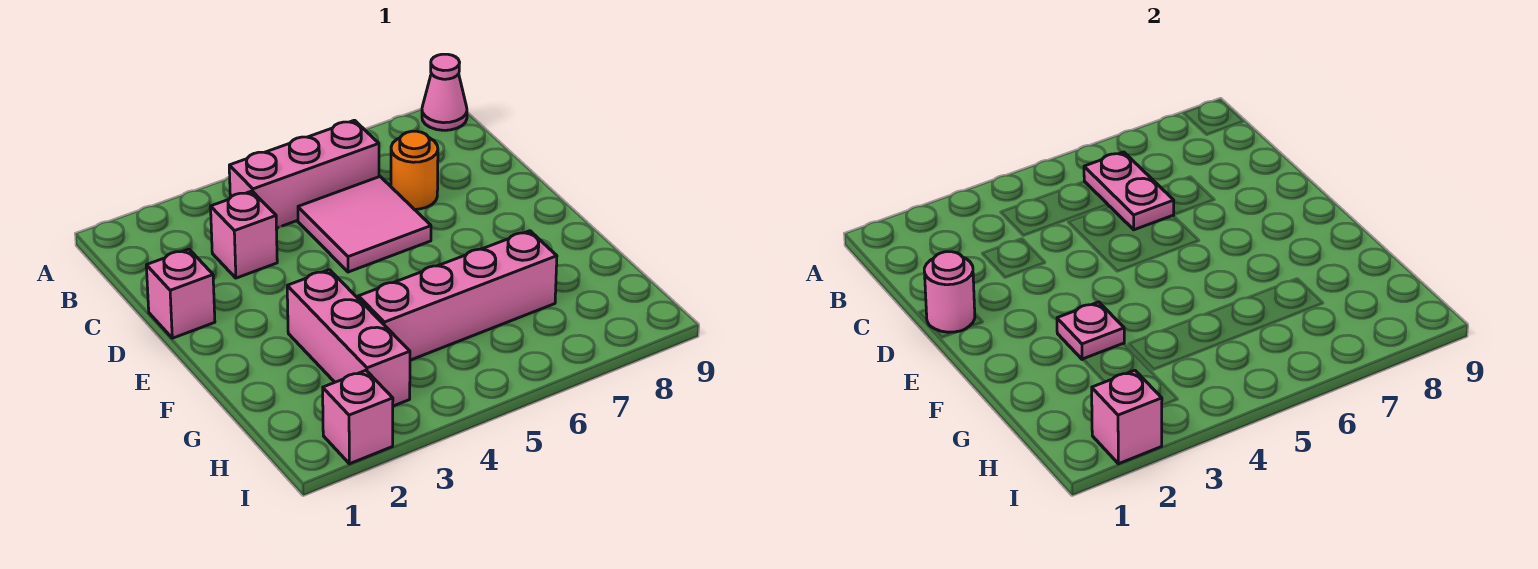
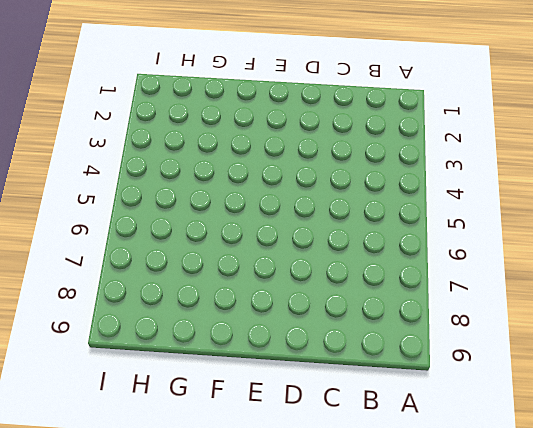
none -> pink cone A9 level 1
none -> pink brick B4:B6 level 1
none -> pink brick C3 level 1

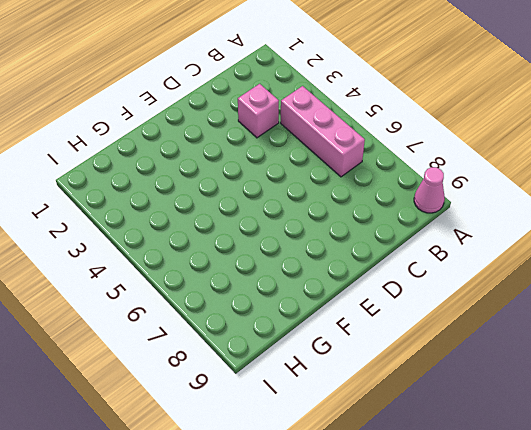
none -> pink tile C5:D6 level 1
none -> orange round brick C7 level 1
none -> pink brick D1 level 1

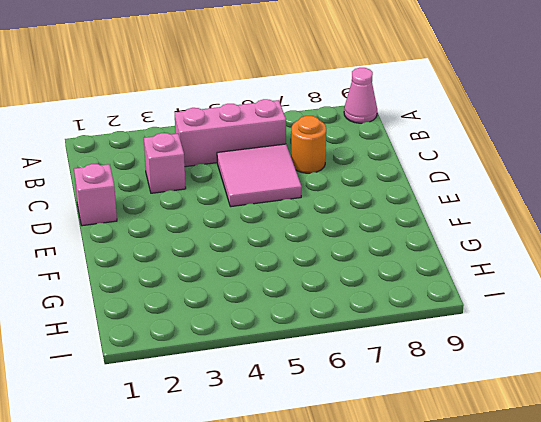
none -> pink brick F3:H3 level 1
none -> pink brick G4:G7 level 1
none -> pink brick I2 level 1

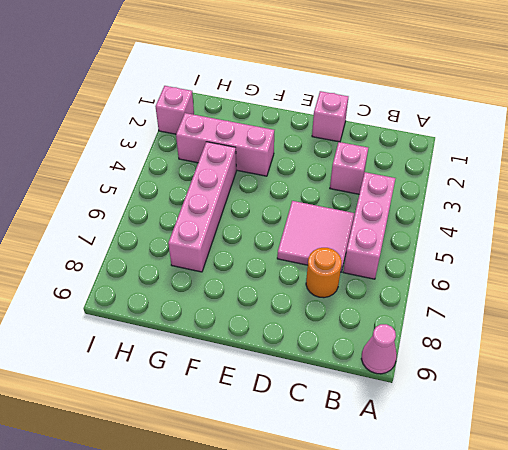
none -> pink plate B6:C6 level 2
none -> pink round brick D1 level 2
none -> pink plate F3 level 2

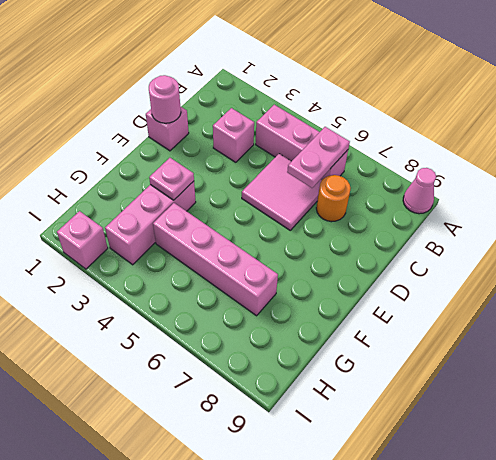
none -> pink brick I2 level 2

